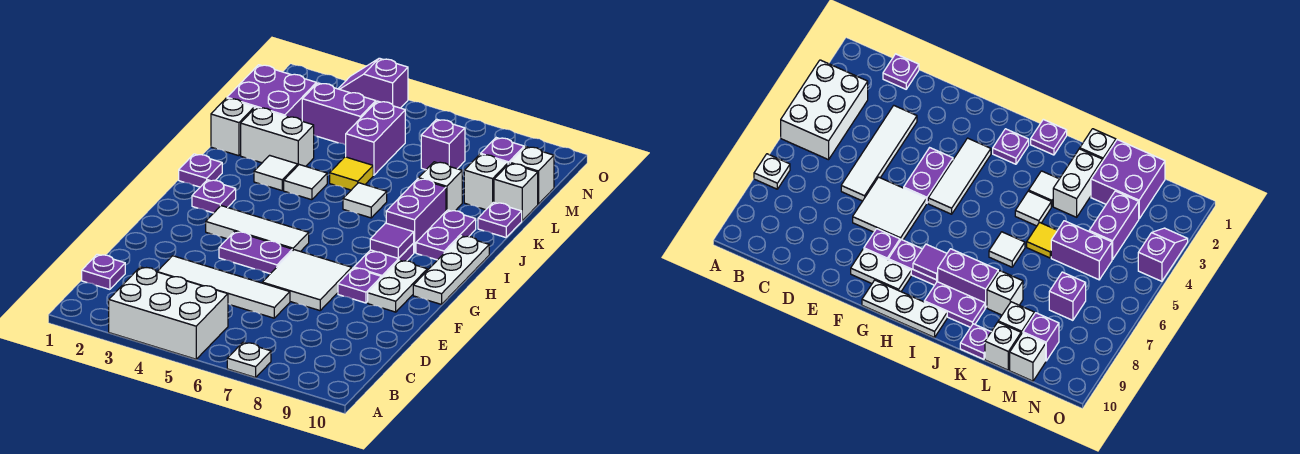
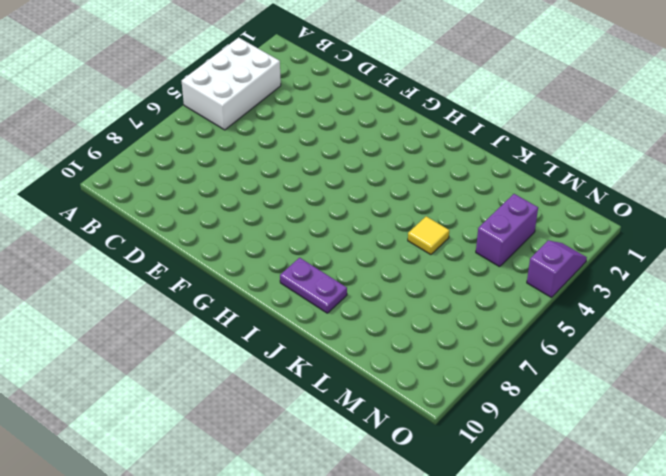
none -> white plate A7 level 1
none -> purple plate C1 level 1
none -> white tile D3:D6 level 1
none -> white tile E6:F7 level 1

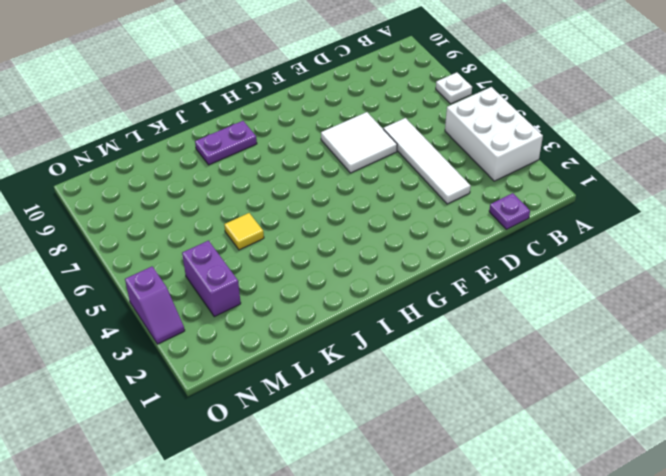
none -> purple plate F4:F5 level 1
none -> purple plate F8 level 1
none -> white plate F9:G9 level 1
none -> white tile G3:G5 level 1

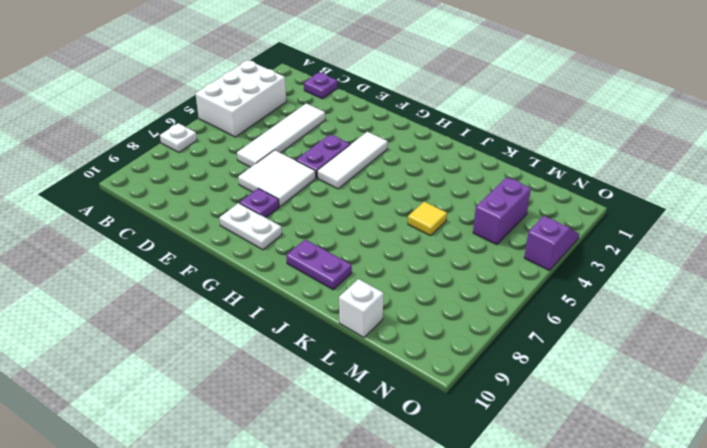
none -> purple plate G8:H8 level 1
none -> white plate G10:I10 level 1
none -> purple plate H2 level 1
none -> purple plate I1 level 1

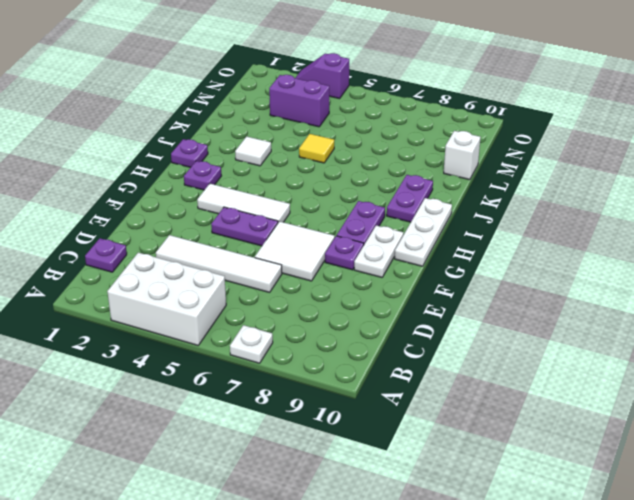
none -> purple brick I8:J8 level 1
none -> white tile J4 level 1
none -> white tile J6 level 1
none -> white brick K1 level 1

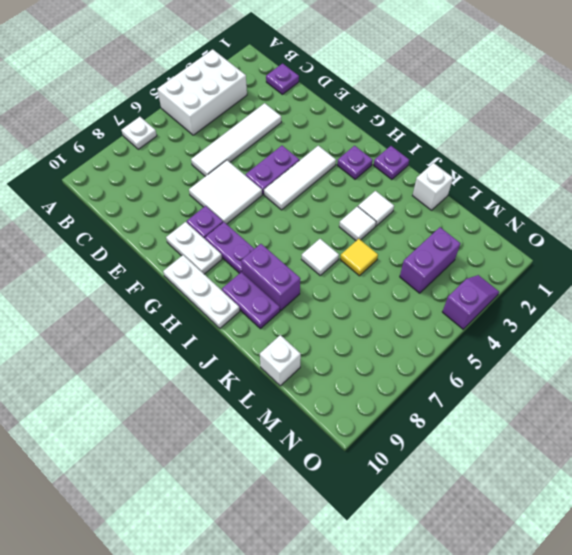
none -> white brick K2:K3 level 1
none -> white brick K8 level 1
none -> purple plate K10 level 1
none -> purple brick L1:M2 level 1

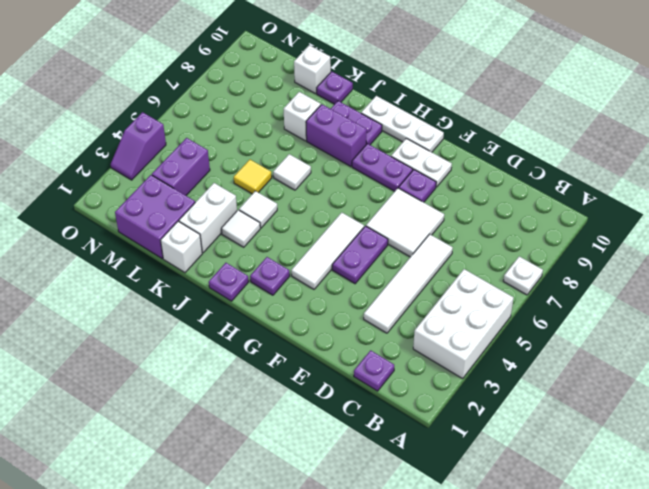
none -> purple brick L5:M5 level 1
none -> white brick L9 level 1
none -> purple brick M7 level 1
none -> purple brick M9 level 1

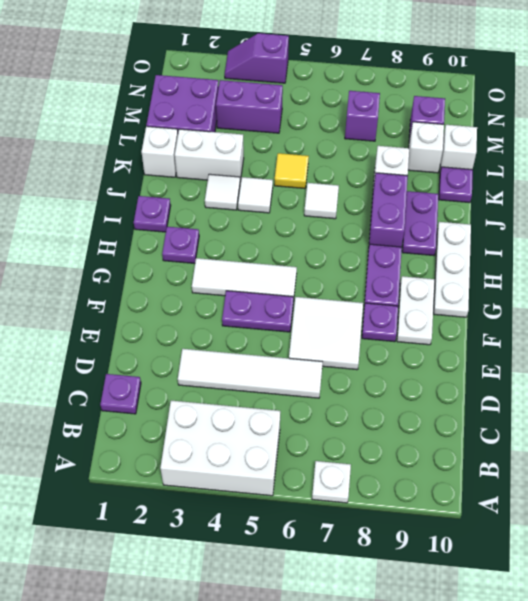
none -> purple brick L5:M5 level 1
none -> white brick M10 level 1
none -> purple tile H8 level 2

